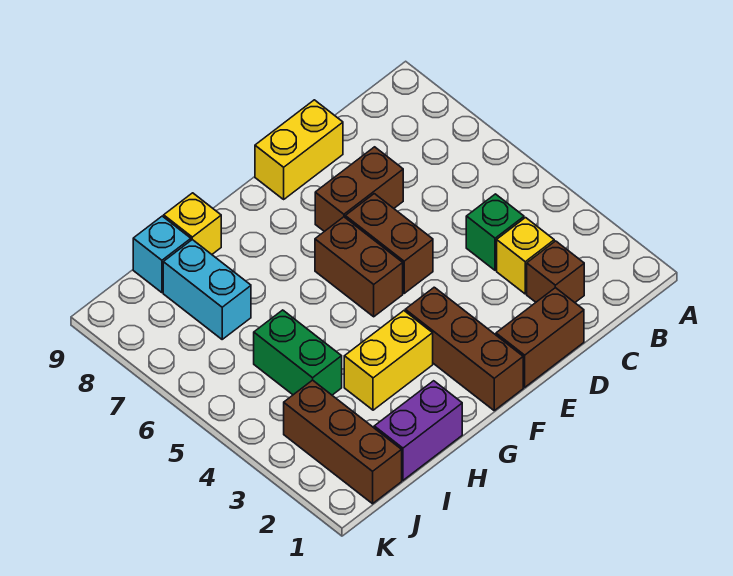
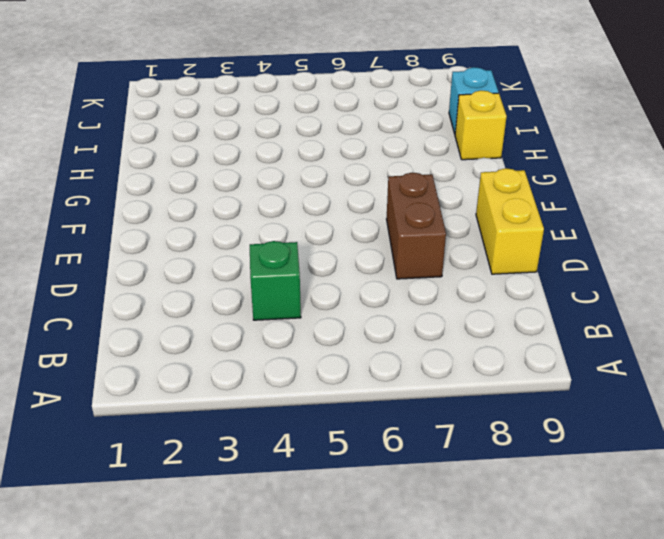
none -> brown brick C2 level 1
none -> yellow brick C3 level 1
none -> brown brick D1:E1 level 1

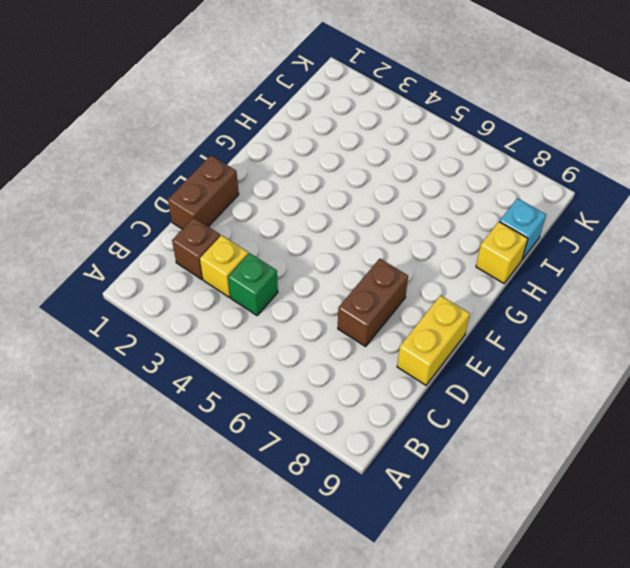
none -> brown brick E5:E6 level 1
none -> brown brick F1:F3 level 1
none -> brown brick F5:F6 level 1

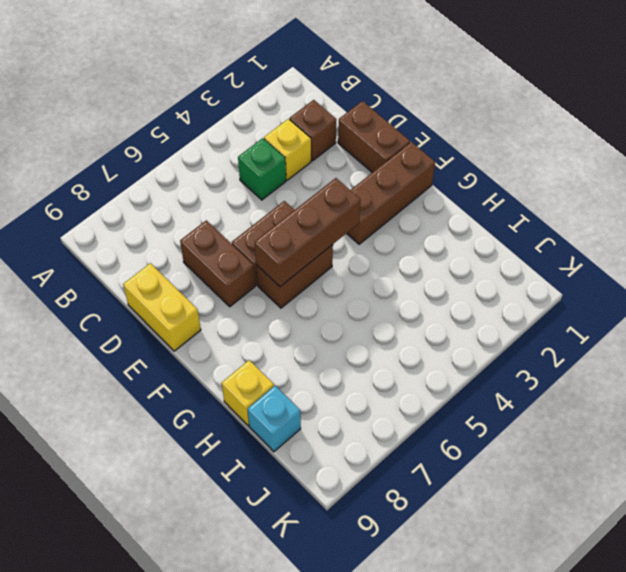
brown brick F4:F6 level 2 -> brown brick J1:J3 level 1
none -> yellow brick G3:H3 level 1
none -> purple brick H1:I1 level 1
none -> green brick I4:I5 level 1

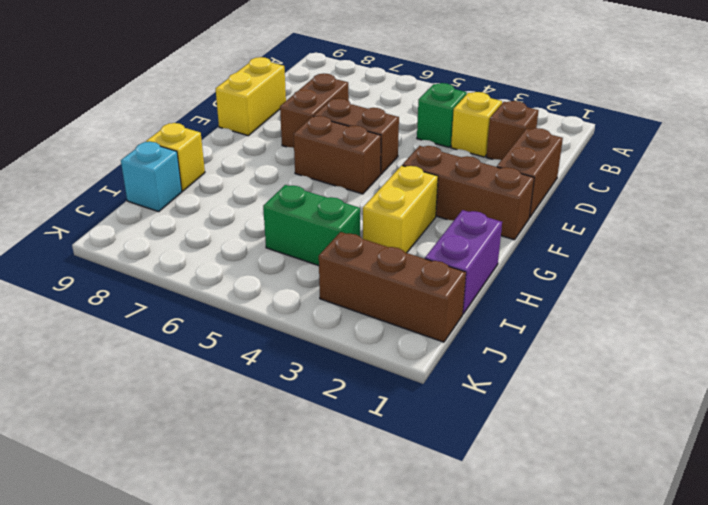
none -> cyan brick I7:I8 level 1

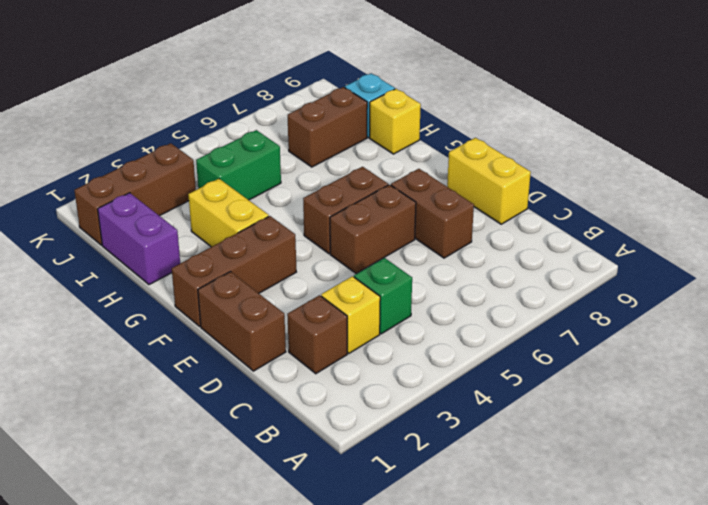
brown brick I7:I8 level 1 -> cyan brick I7:I8 level 1

